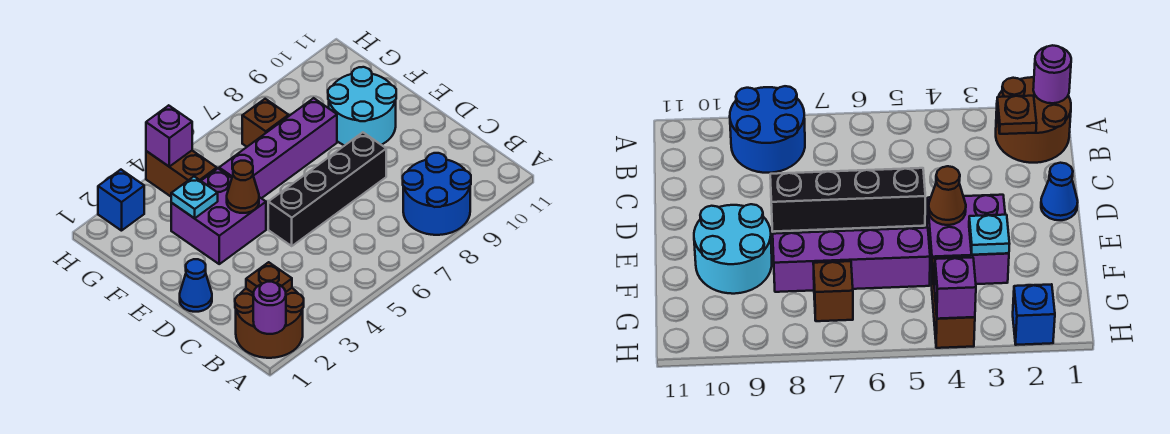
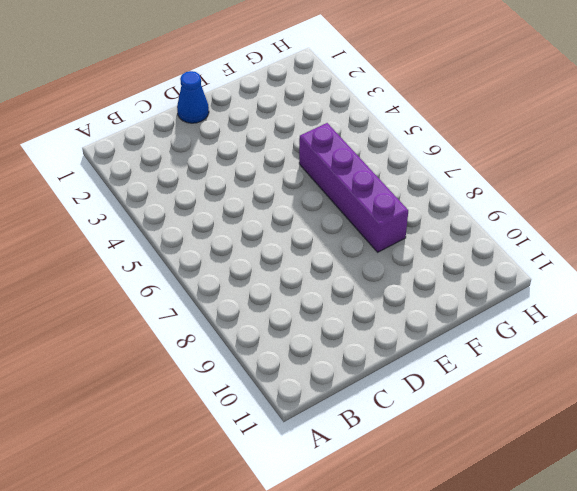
none -> brown round brick A1:B2 level 1
none -> blue round brick A8:B9 level 1
none -> black brick D5:D8 level 1

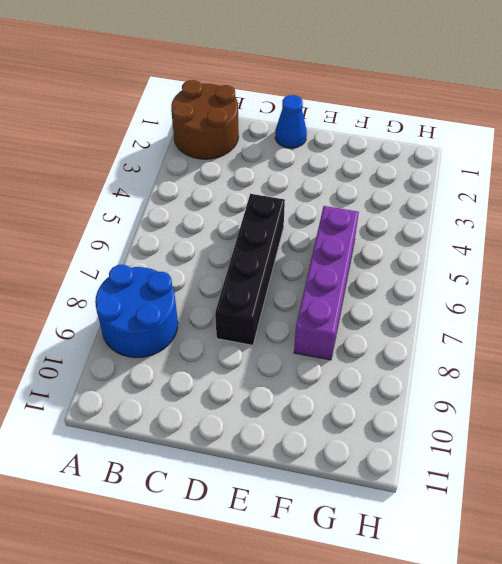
none -> purple brick E3:F4 level 1
none -> cyan round brick E9:F10 level 1
none -> brown brick G4:H4 level 1

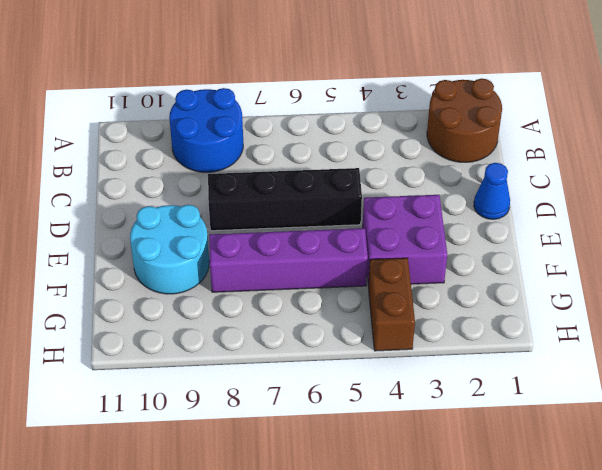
none -> brown brick G7 level 1
none -> blue brick H2 level 1
none -> purple round brick A1 level 2

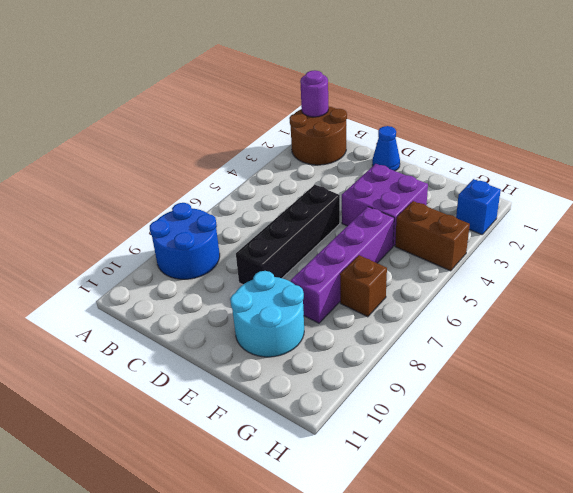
none -> brown plate B2 level 2
none -> brown cone E4 level 2
none -> cyan plate F3 level 2

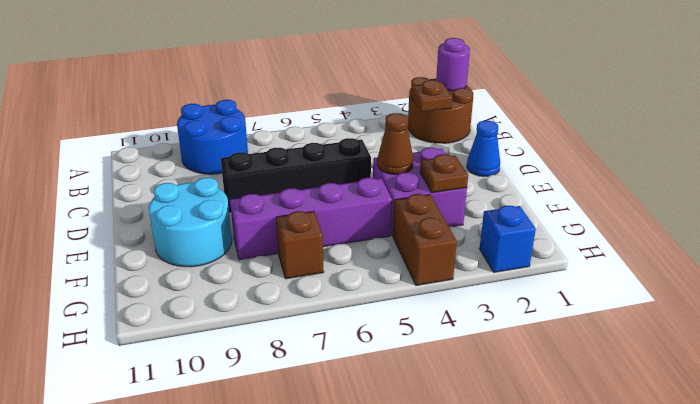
brown plate F3 level 2 -> cyan plate F3 level 2
none -> purple brick H4 level 2

